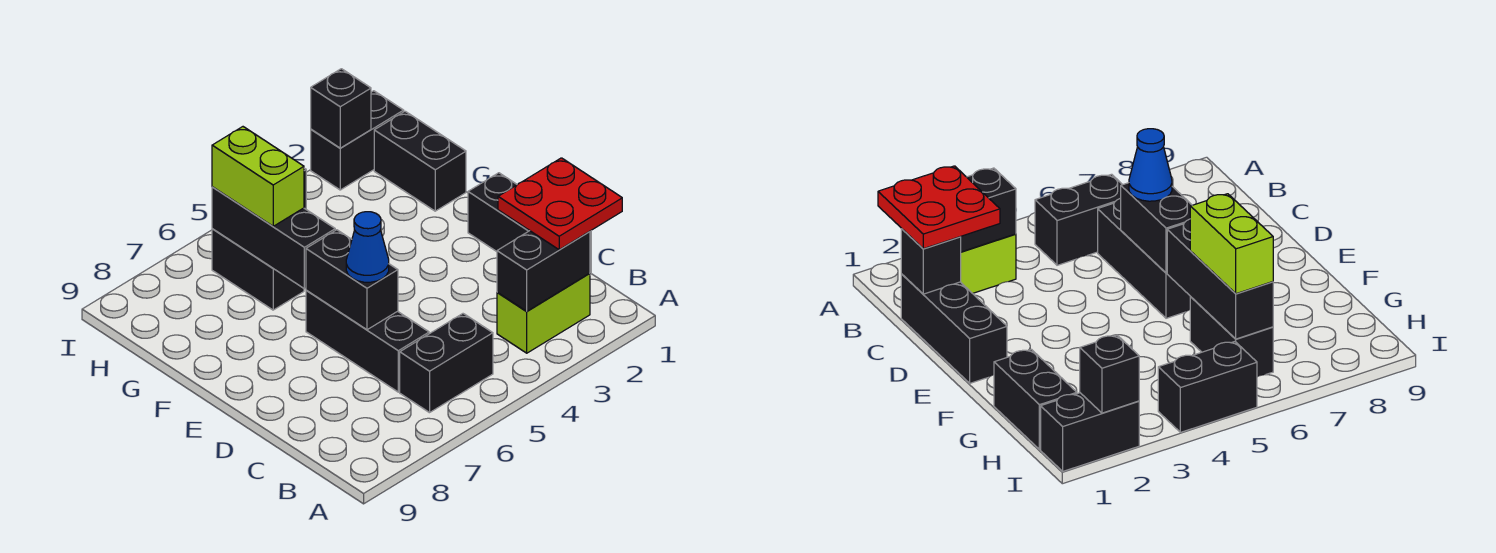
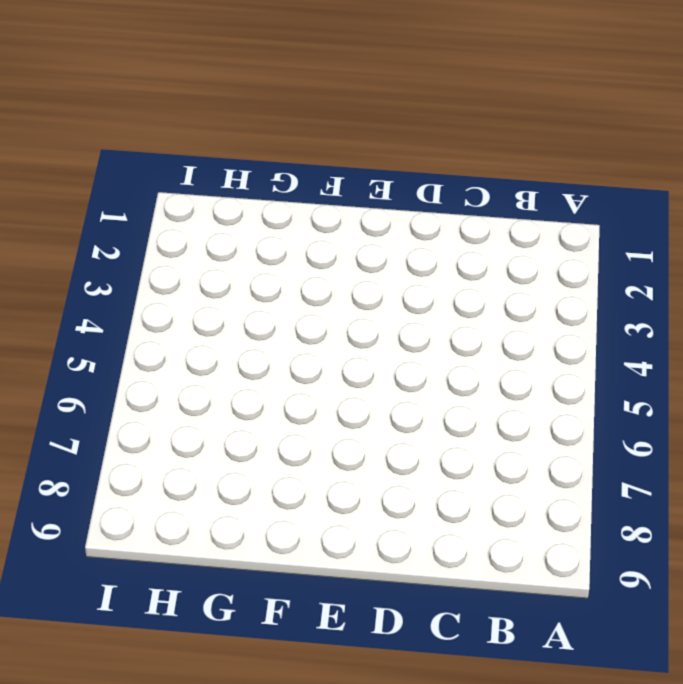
none -> lime brick B2:B3 level 1
none -> black brick B5:B6 level 1
none -> black brick C1:E1 level 1

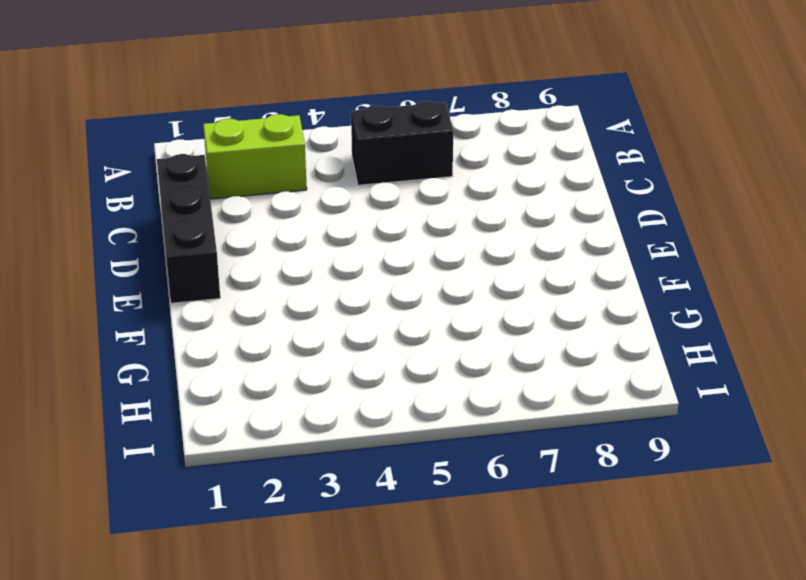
none -> black brick C6:E6 level 1
none -> black brick G1:H1 level 1
none -> black brick G6:H6 level 1

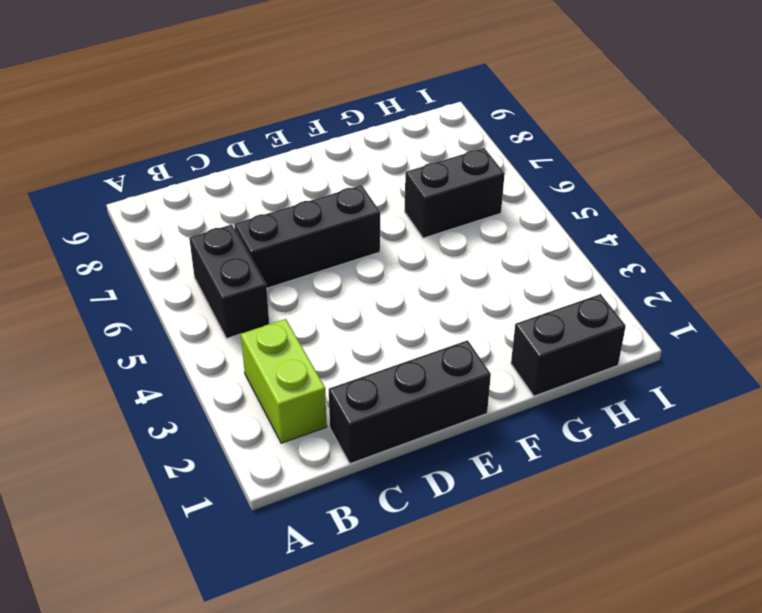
none -> black brick I1:I2 level 1
none -> black brick I4:I5 level 1
none -> black brick B2:B3 level 2

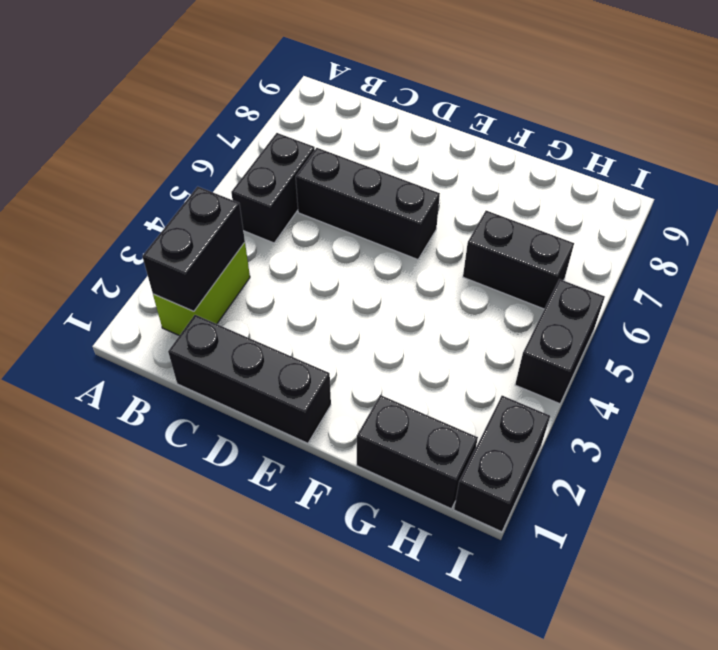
none -> black brick C1 level 2
none -> black brick D6:E6 level 2
none -> black brick F6:H6 level 2

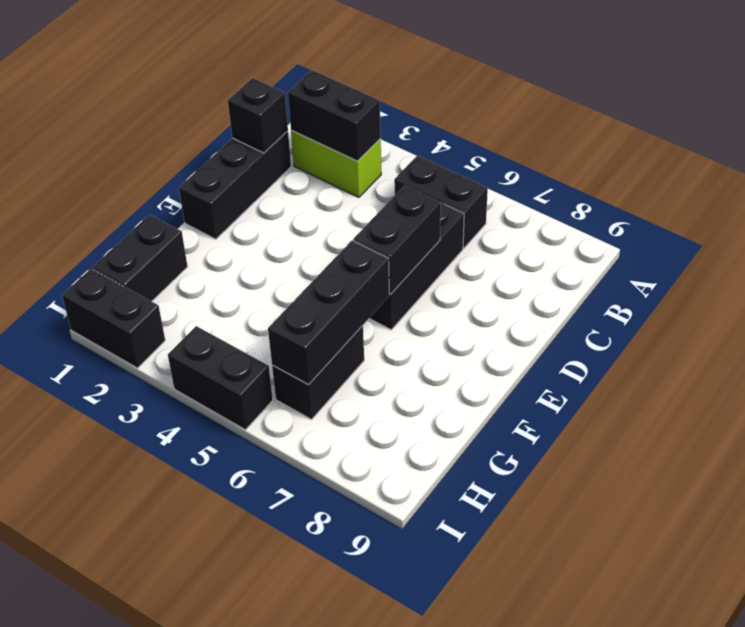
none -> black brick I2 level 2
none -> red plate B1:C2 level 3
none -> blue cone D6 level 3

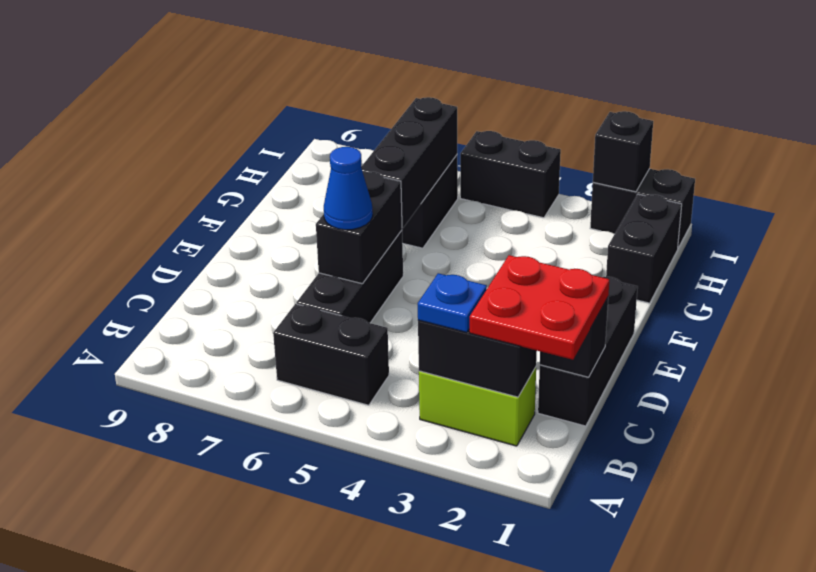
blue plate B3 level 3 -> none
none -> lime brick G6:H6 level 3

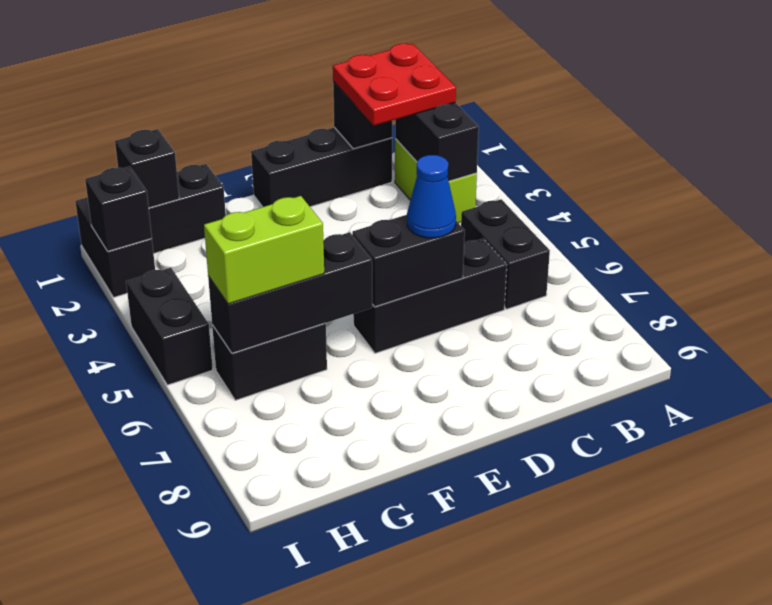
black brick H1 level 2 -> none

